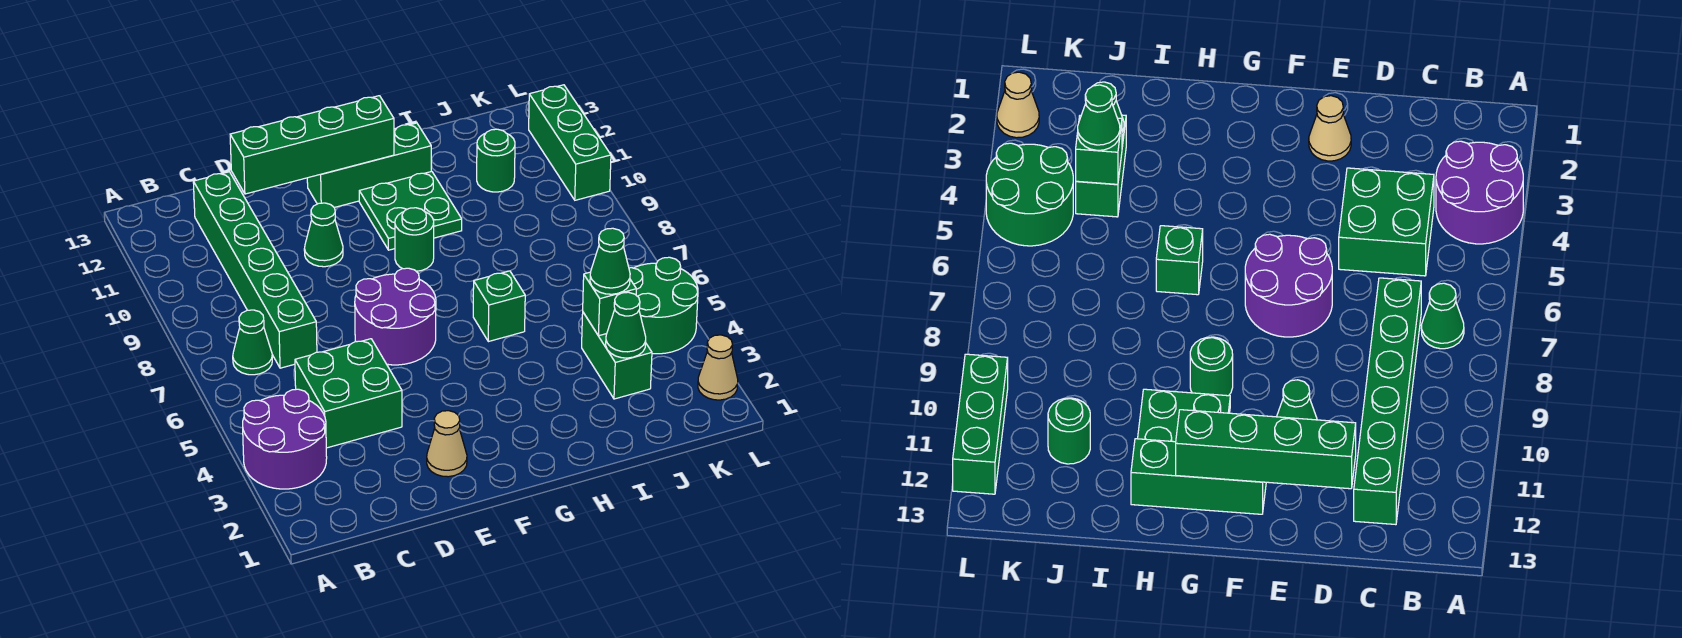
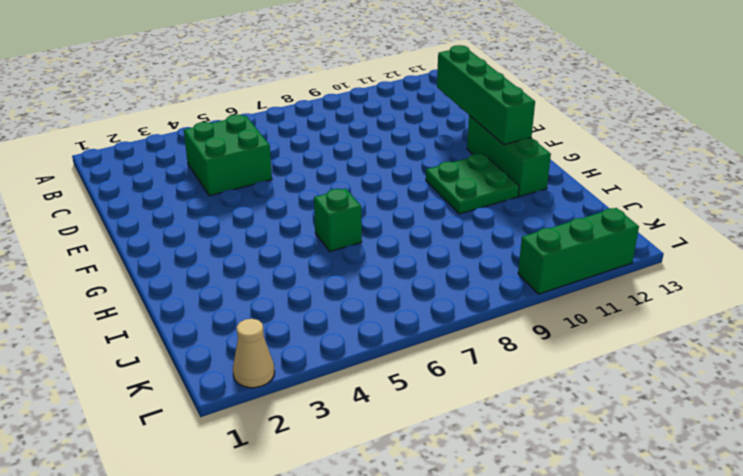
none -> purple round brick A3:B4 level 1
none -> green cone B7 level 1
none -> green brick C7:C12 level 1

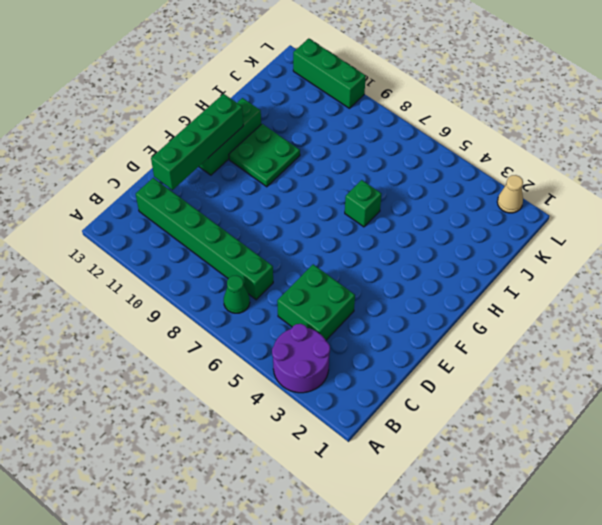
none -> tan cone E2 level 1
none -> purple round brick E6:F7 level 1
none -> green cone E10 level 1

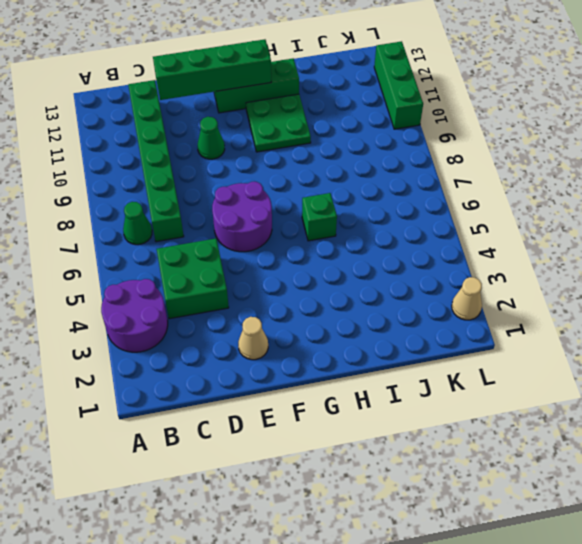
none -> green round brick G9 level 1
none -> green brick J3:J4 level 1
none -> green round brick J11 level 1

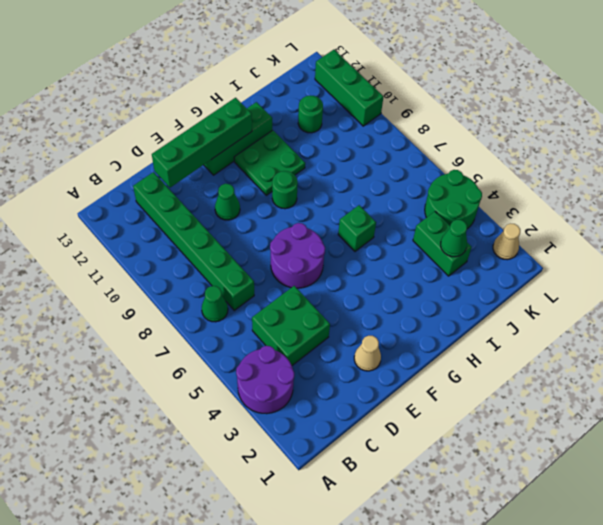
none -> green brick J4 level 2
none -> green cone J4 level 3

